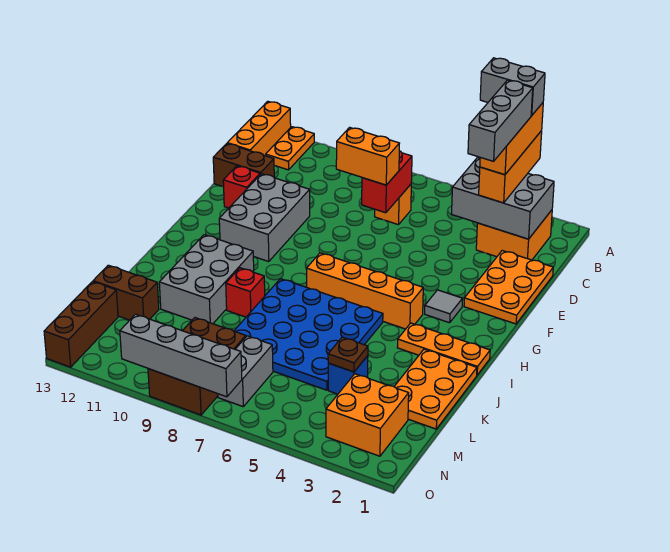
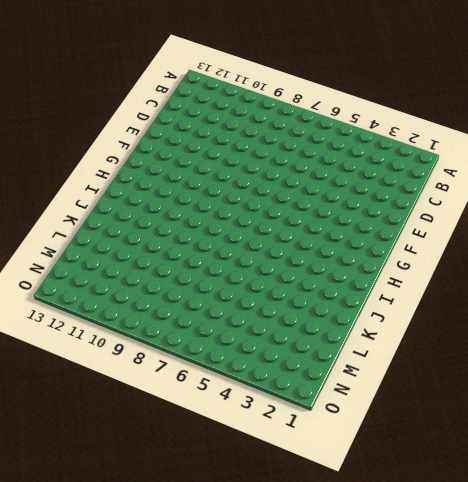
none -> orange plate A12:B12 level 1
none -> orange brick A13:C13 level 1
none -> orange brick B2:C3 level 1
none -> orange brick C7 level 1

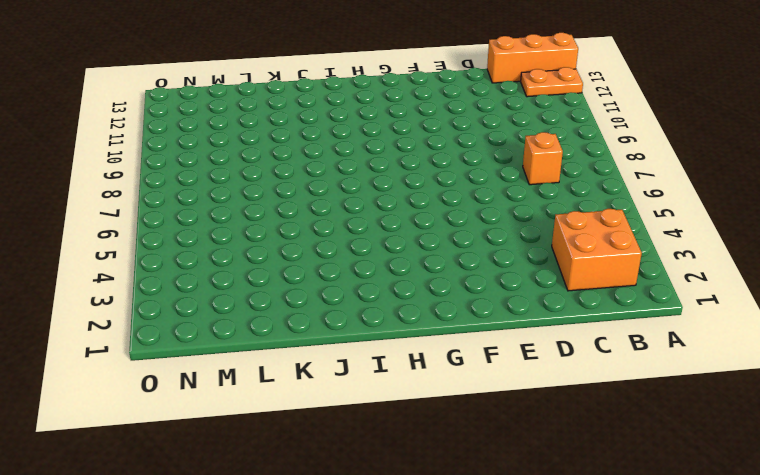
none -> orange plate D1:F2 level 1
none -> brown brick D12:D13 level 1
none -> grey brick E10:G11 level 1
none -> red brick E12 level 1

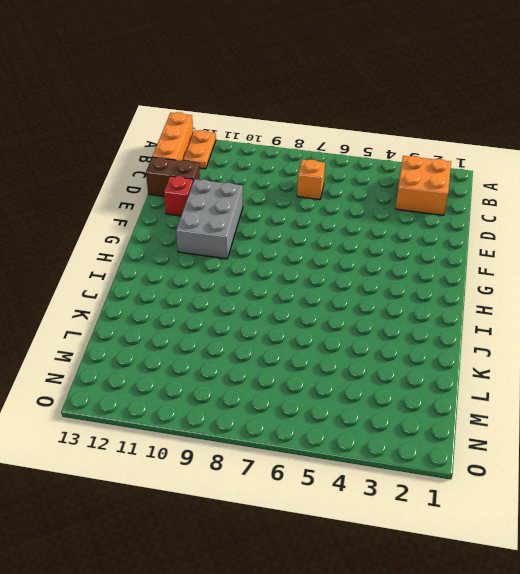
none -> orange plate D1:F2 level 1
none -> grey tile G3 level 1
none -> orange brick H4:H7 level 1
none -> orange plate I1:I3 level 1

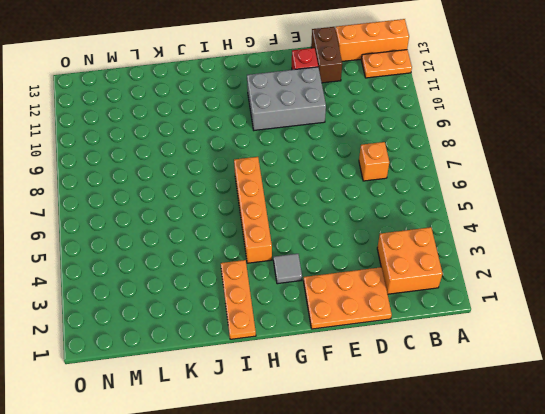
none -> blue plate I5:L8 level 1
none -> grey brick I10:K11 level 1
none -> orange plate J1:L2 level 1
none -> red brick J9 level 1

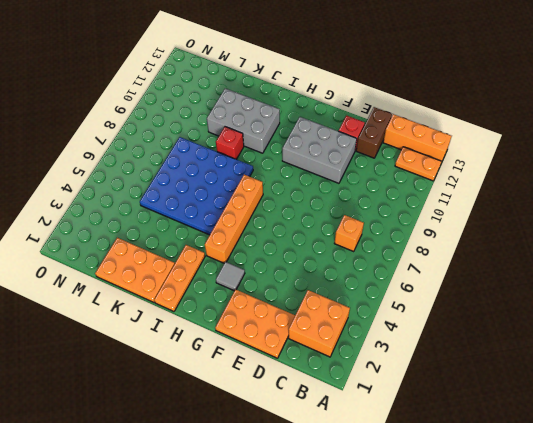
none -> blue brick L4 level 1
none -> brown brick L12:L13 level 1
none -> orange brick M2:N3 level 1
none -> grey brick M7:N7 level 1

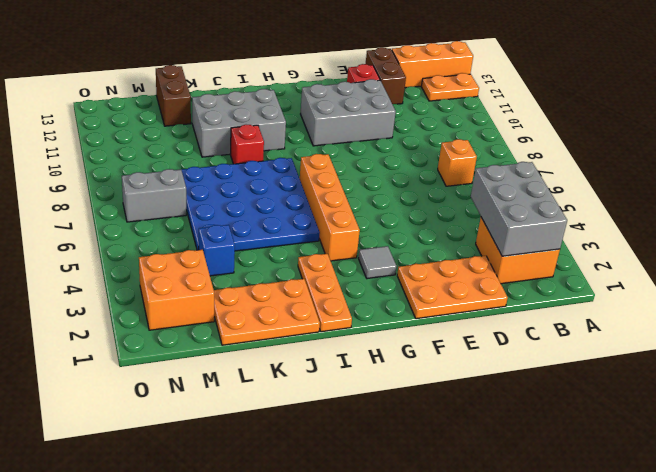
none -> brown brick M8:O9 level 1
none -> brown brick M13:O13 level 1
none -> red brick C7:D7 level 2
none -> brown plate L4 level 2

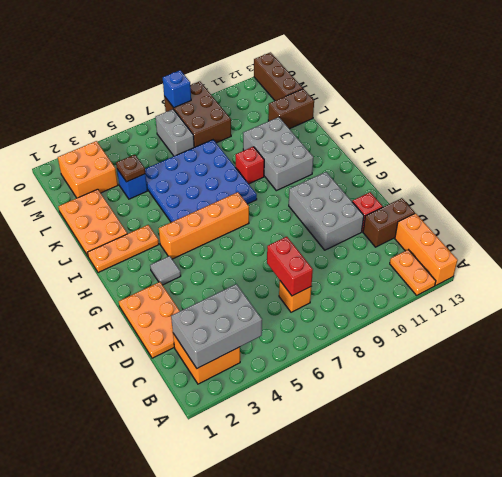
blue brick O8 level 2 -> grey brick O7:O10 level 2
none -> orange brick A3:C3 level 3
none -> orange brick D7:D8 level 3
none -> orange brick A3:C3 level 4
none -> grey brick A3:A4 level 5

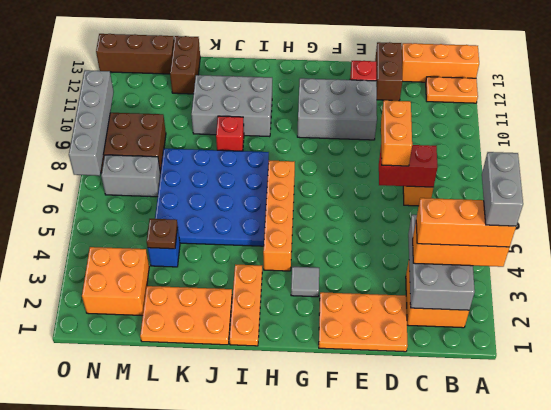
none -> grey brick B3:D3 level 5

